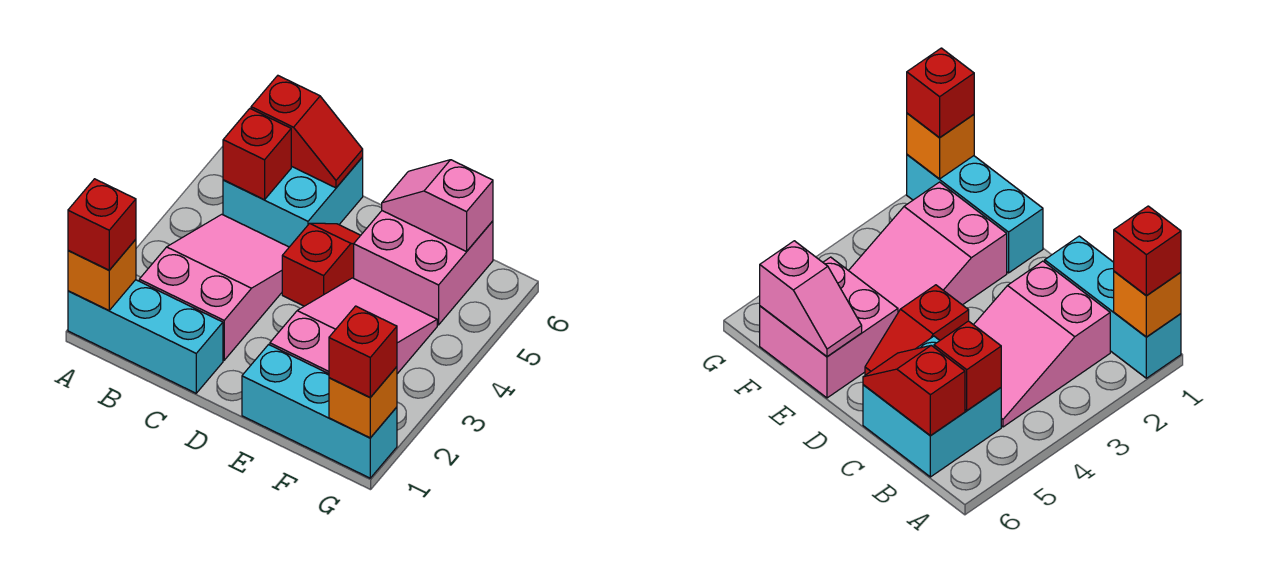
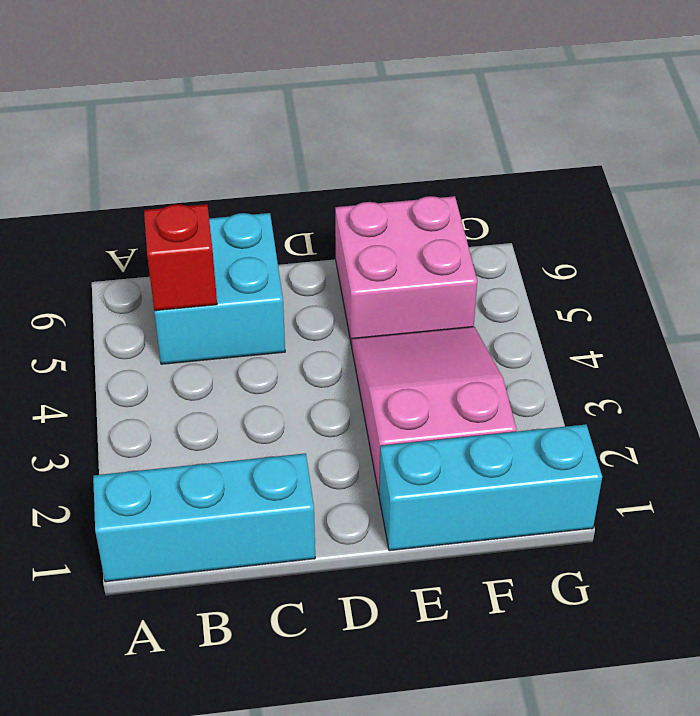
none -> pink slope B2:C4 level 1 top 2
none -> red slope D4:D5 level 1 top 4
none -> orange brick A1 level 2

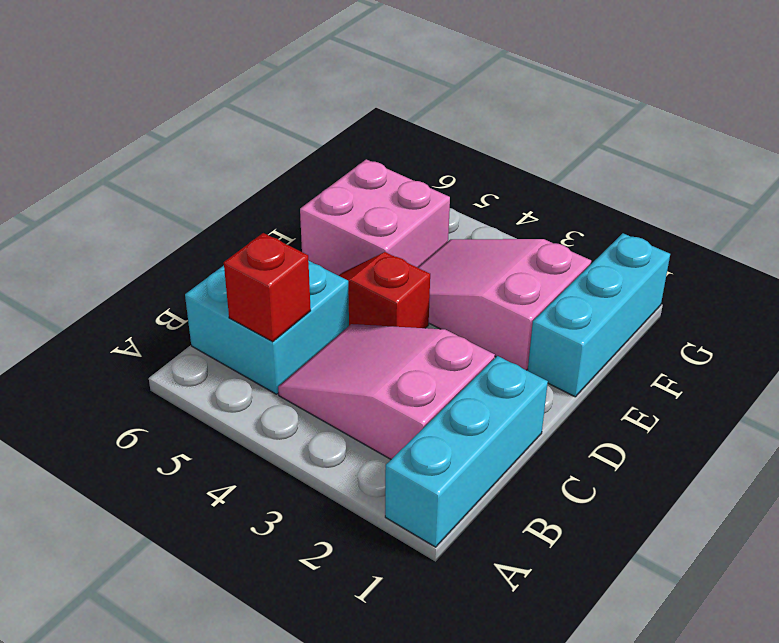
none -> orange brick A1 level 2
none -> red slope B6:C6 level 2 top B
none -> pink slope E6:F6 level 2 top F

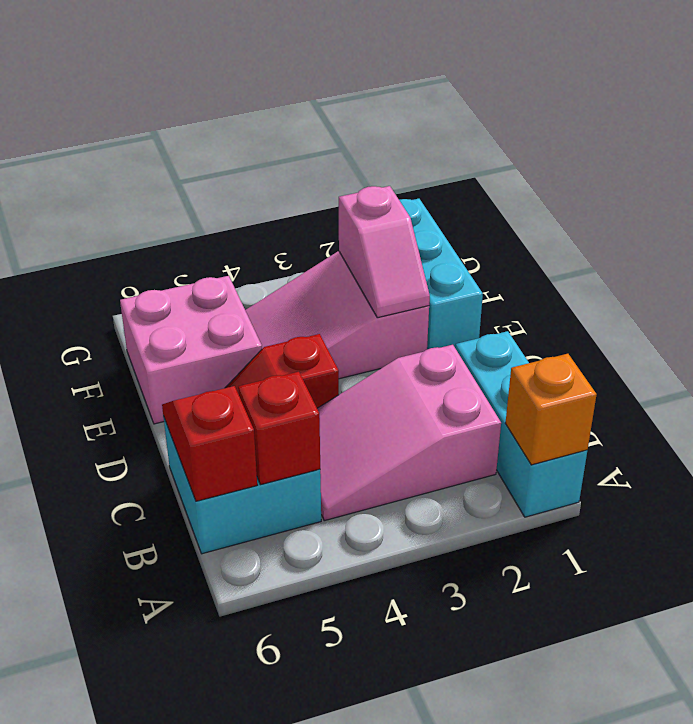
pink slope E2:F2 level 2 top F -> pink slope E6:F6 level 2 top F
none -> orange brick G1 level 2
none -> red brick A1 level 3
none -> red brick G1 level 3

